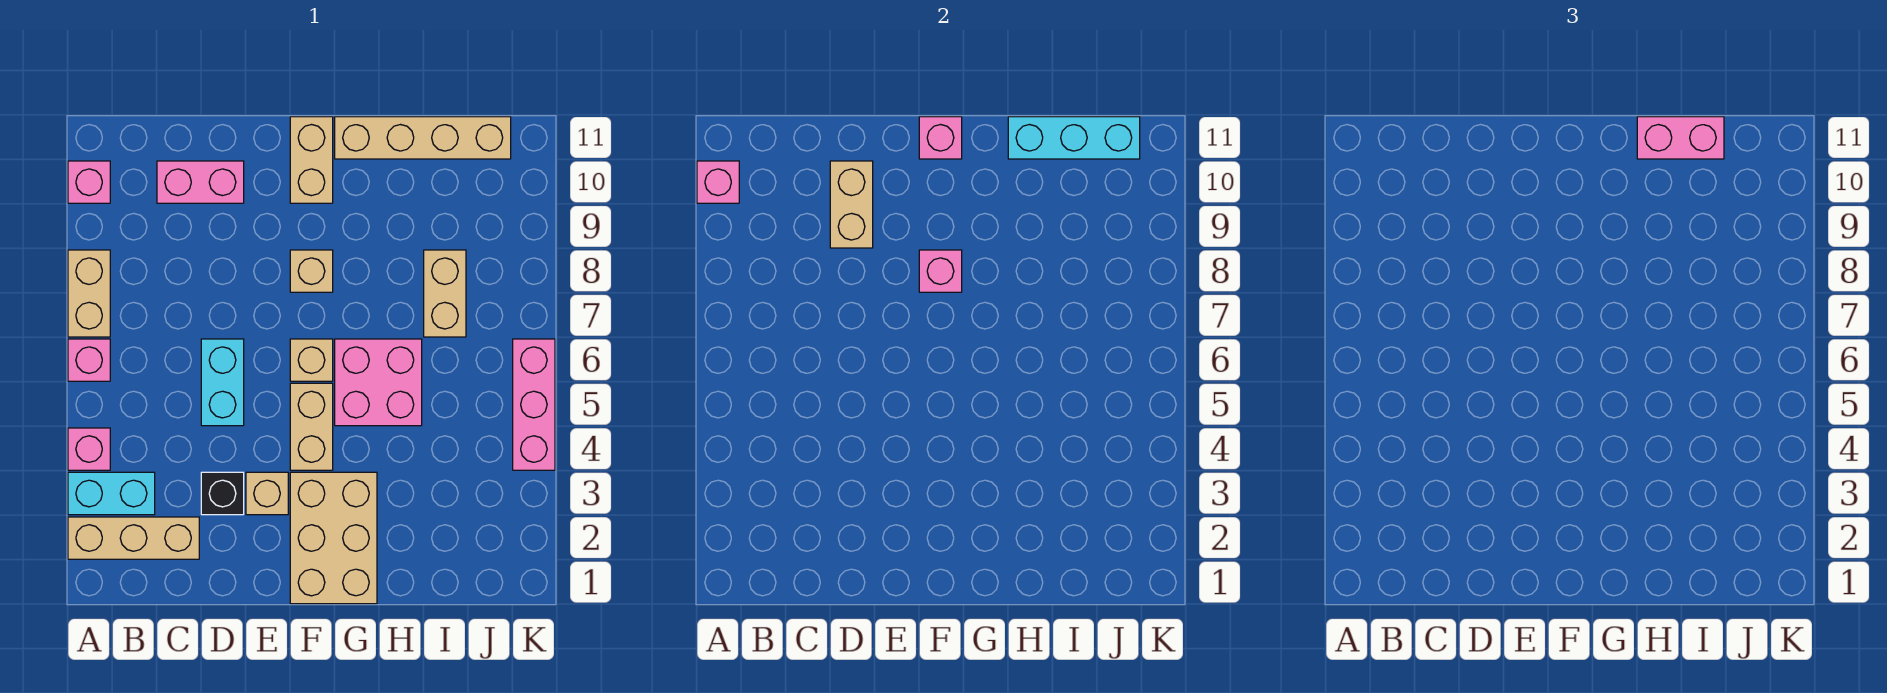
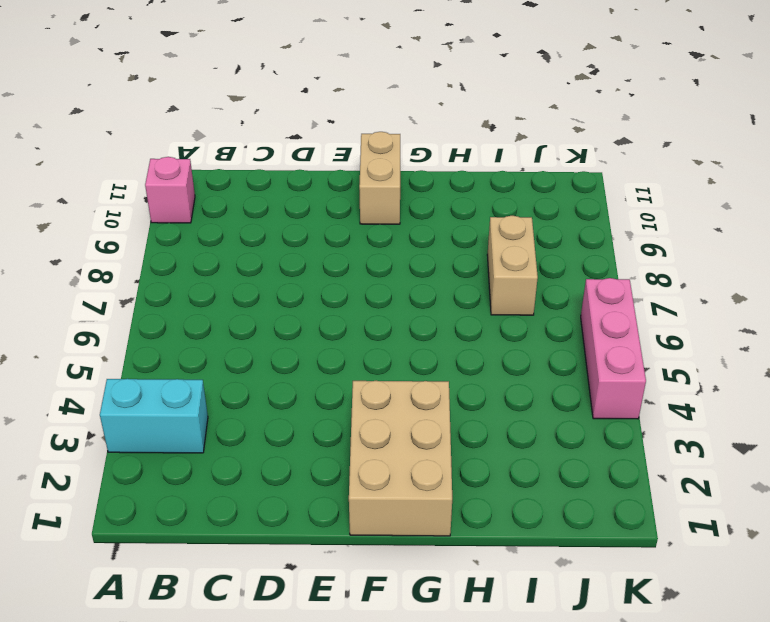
none -> tan brick A2:C2 level 1
none -> pink brick A4 level 1
none -> pink brick A6 level 1

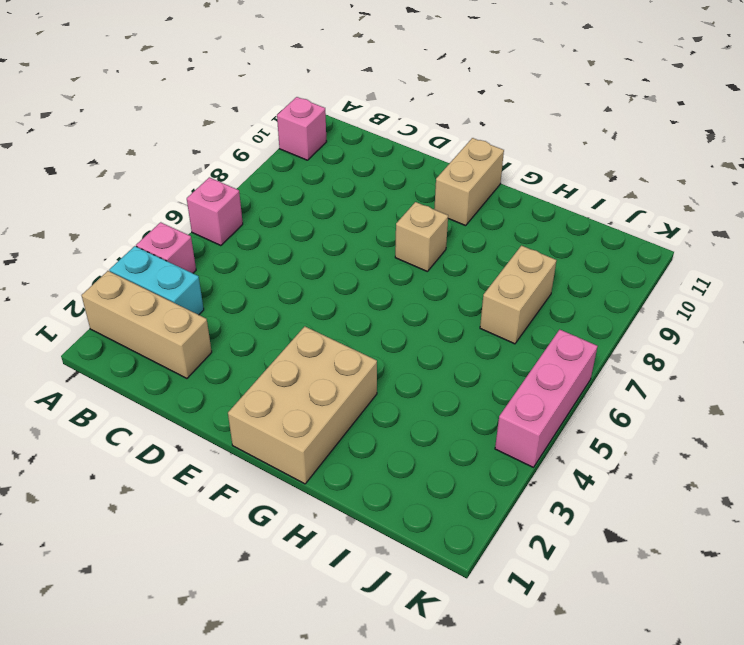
none -> tan brick A7:A8 level 1
none -> pink brick C10:D10 level 1
none -> black brick D3 level 1

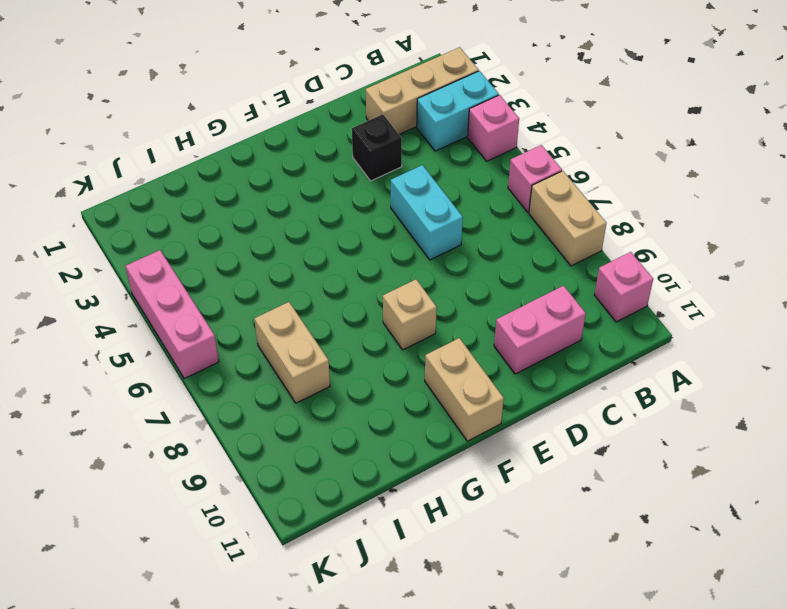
none -> tan brick E3 level 1
none -> tan brick F1:G3 level 1
none -> tan brick F4:F5 level 1

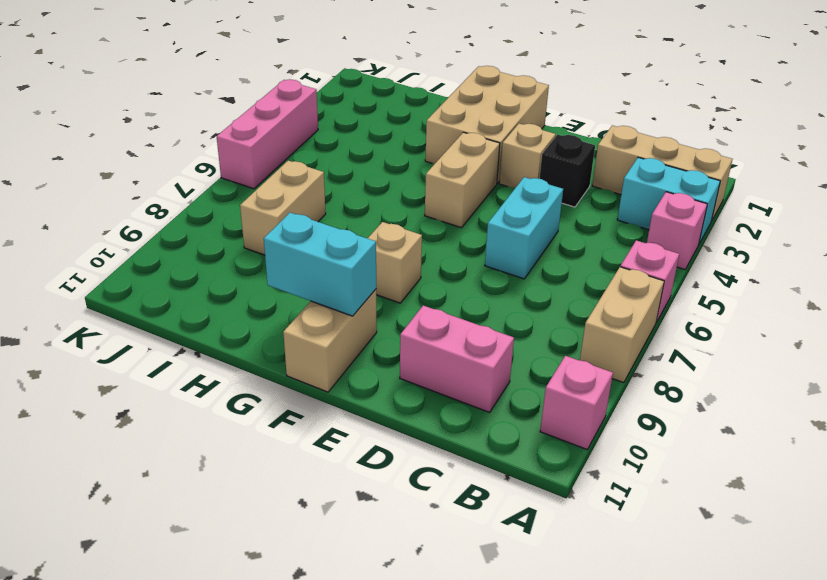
cyan brick F10:G10 level 2 -> none
none -> tan brick F6 level 1
none -> pink brick G5:H6 level 1
none -> tan brick G11:J11 level 1

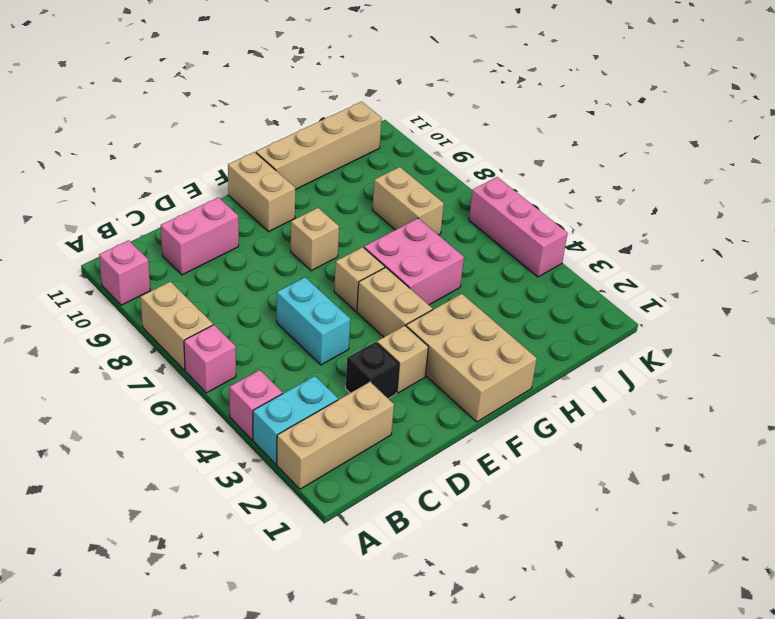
none -> pink brick A10 level 2
none -> tan brick D9:D10 level 2
none -> pink brick F8 level 2

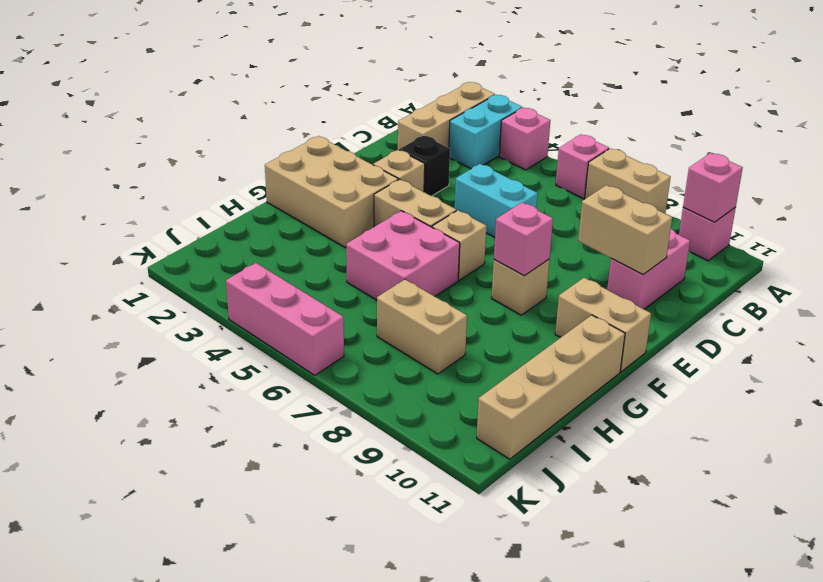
none -> pink brick F11 level 2
none -> cyan brick H11:J11 level 2
none -> pink brick H11:I11 level 3

